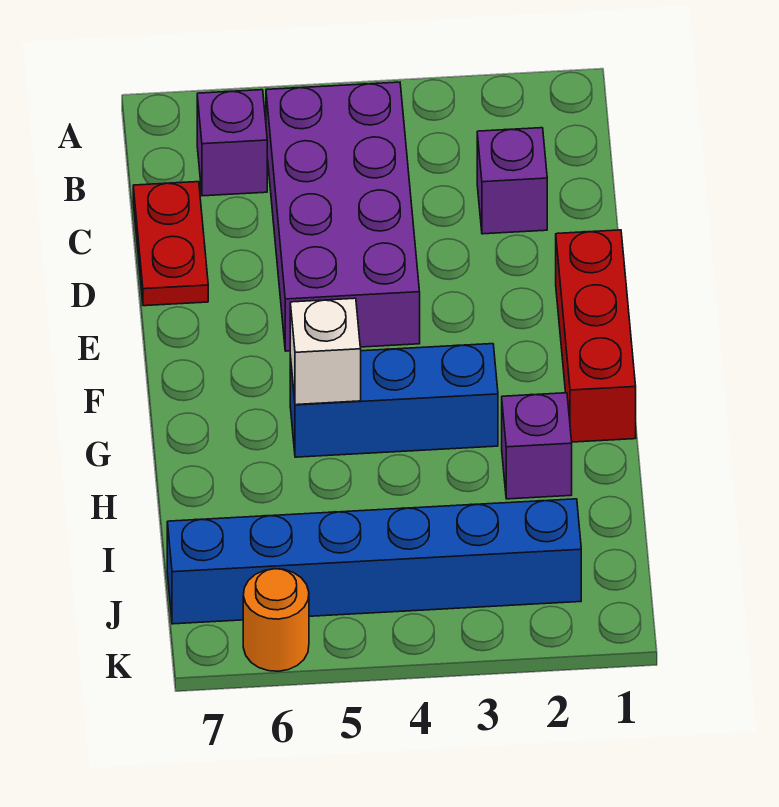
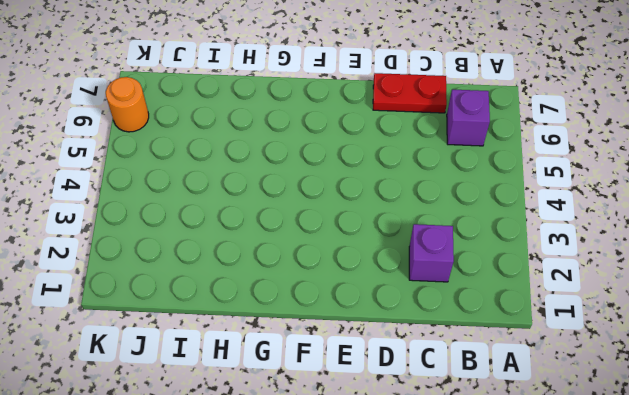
none -> purple brick B4:E5 level 1
none -> red brick E1:G1 level 1

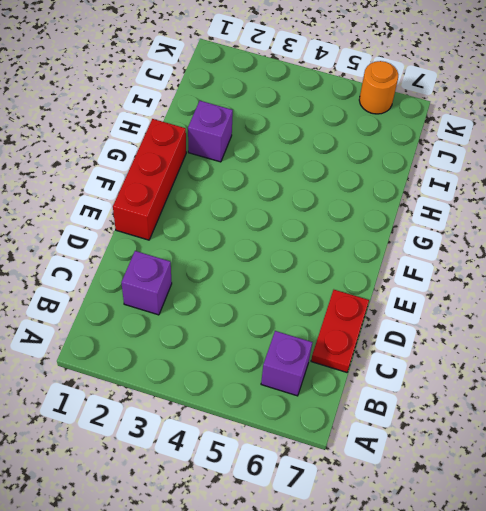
none -> purple brick B4:E5 level 1
none -> blue brick G3:G5 level 1

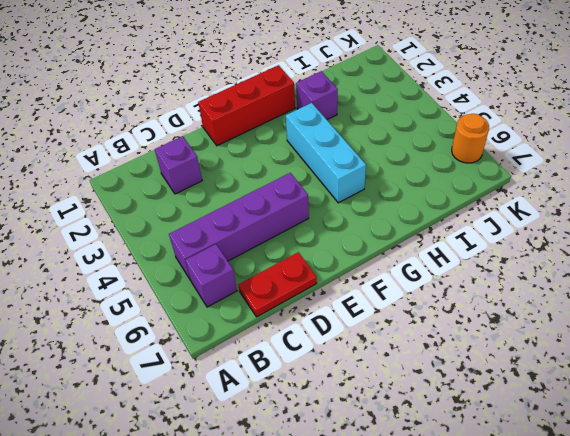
purple brick B5:E5 level 1 -> purple brick B4:E5 level 1
cyan brick G3:G5 level 1 -> blue brick G3:G5 level 1
none -> blue brick J2:J7 level 1
none -> white brick G5 level 2

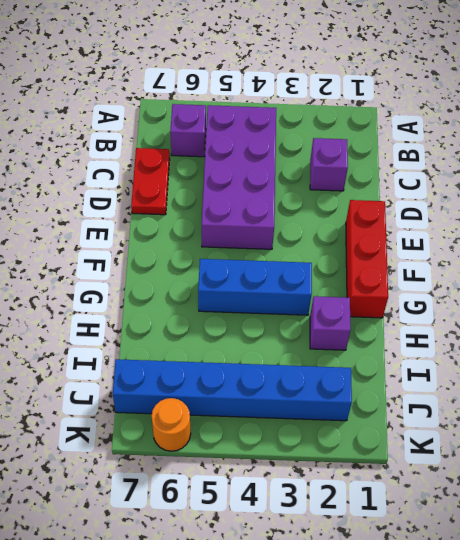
none -> white brick G5 level 2

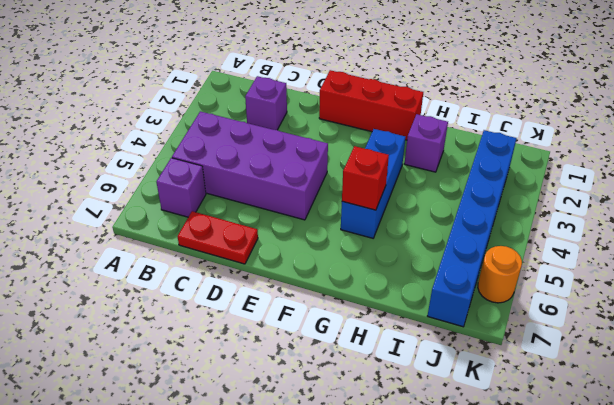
red brick G5 level 2 -> white brick G5 level 2

